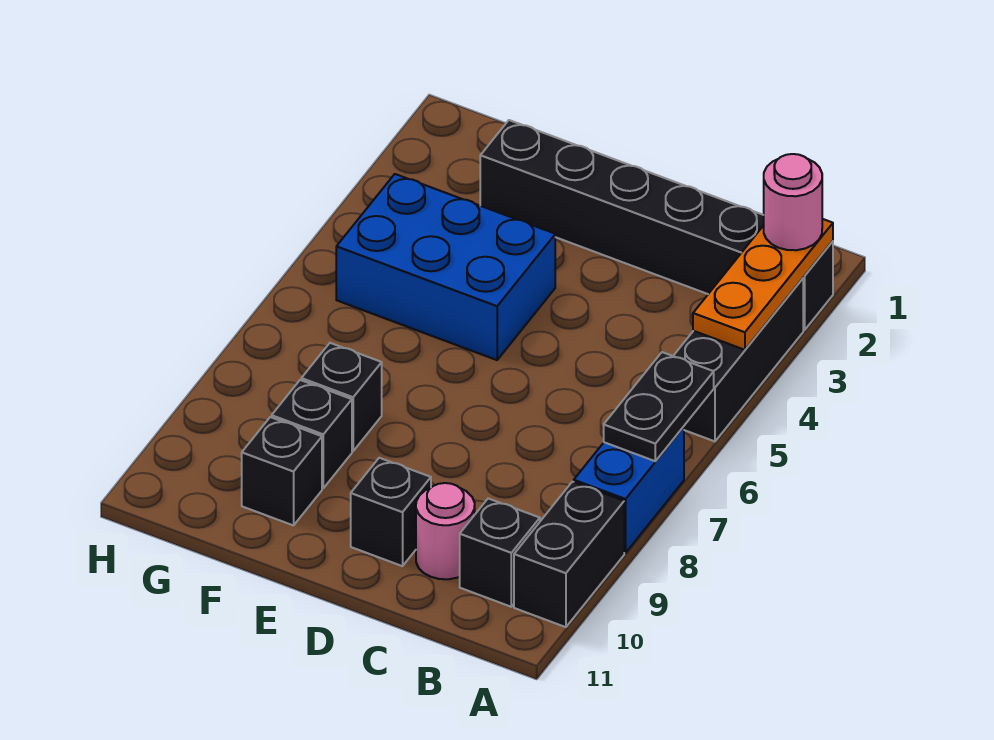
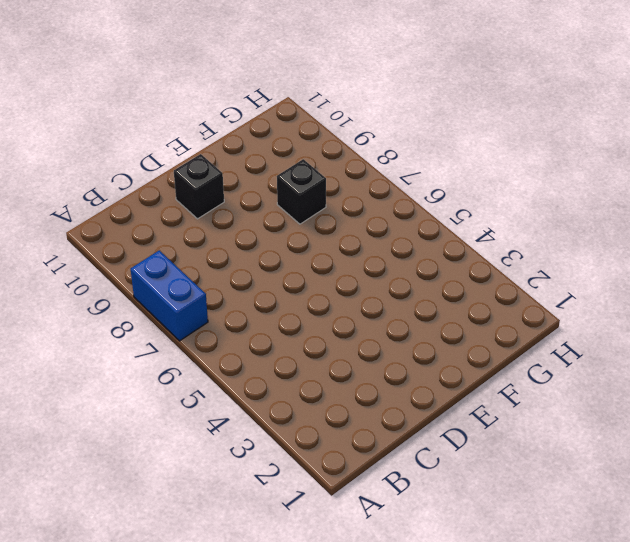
none -> black brick A2:F2 level 1
none -> black brick A3:A5 level 1
none -> black brick A9:A10 level 1

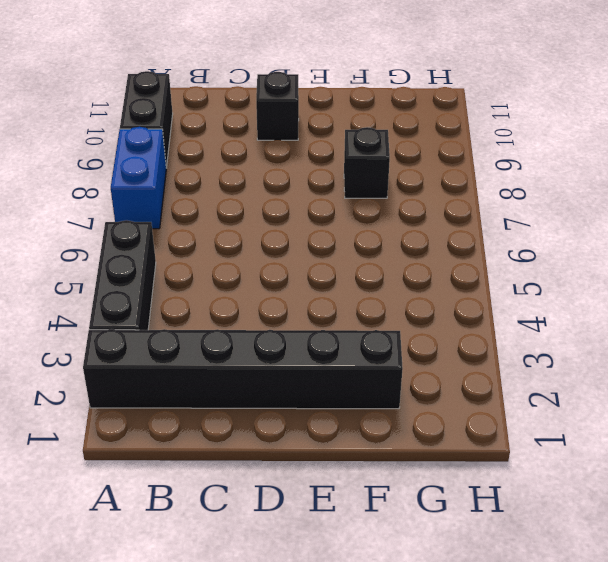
none -> black brick B10 level 1
none -> pink round brick C10 level 1
none -> blue brick E4:G5 level 1

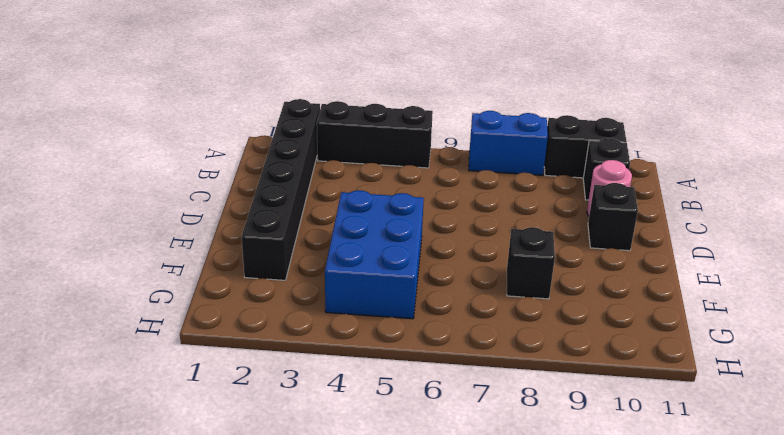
none -> black brick F9 level 1
none -> black brick F10 level 1
none -> orange plate A2:A4 level 2

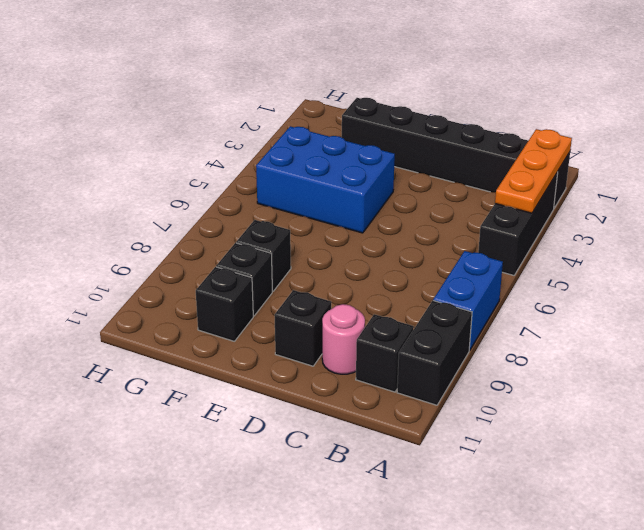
none -> black plate A6:A7 level 2
none -> pink round brick A2 level 3

